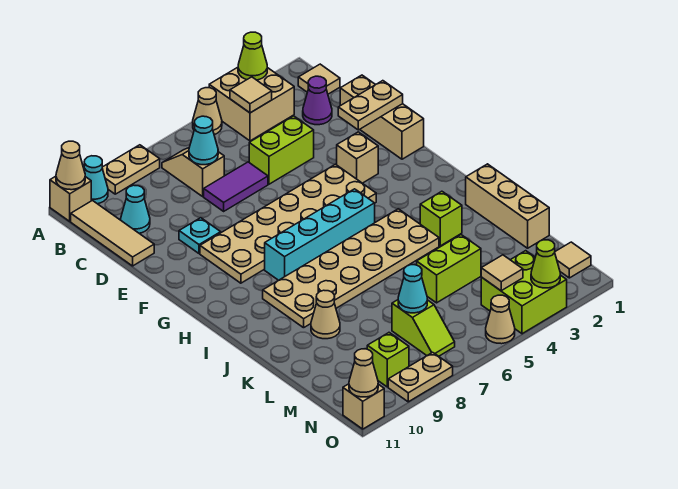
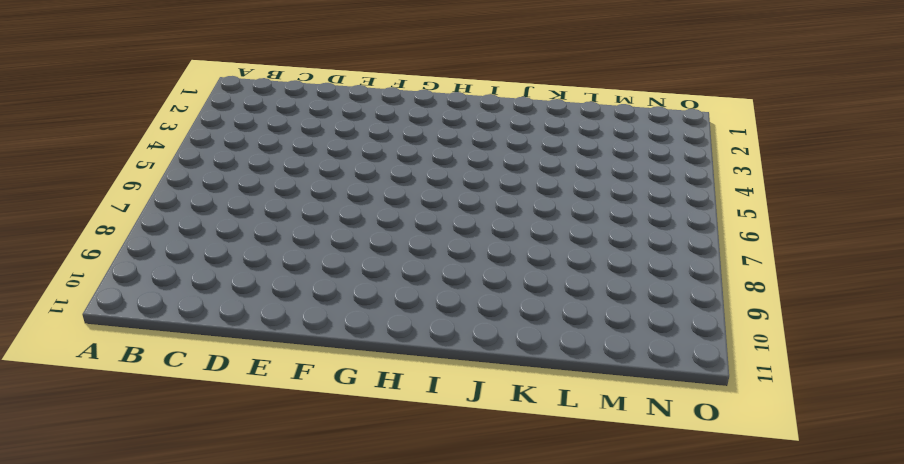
none -> tan brick A3:B4 level 1
none -> tan cone A5 level 1
none -> tan plate A8:A9 level 1
none -> cyan cone A10 level 1

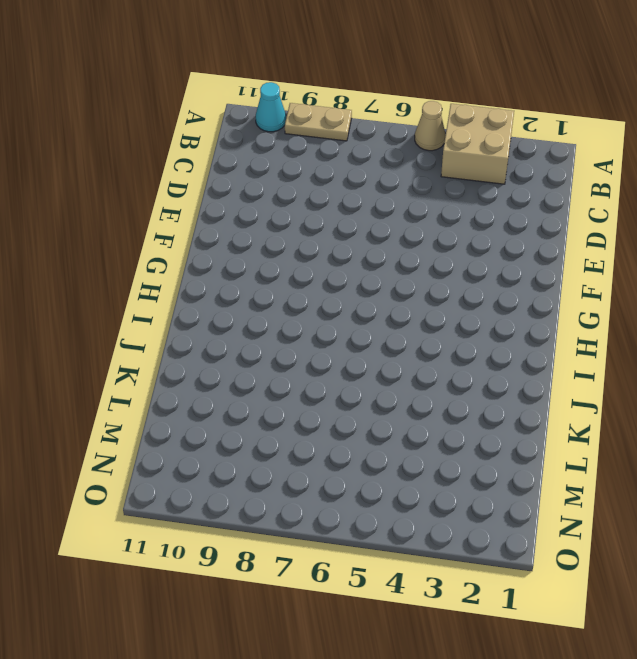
none -> tan brick A11 level 1
none -> tan tile B1 level 1
none -> tan slope B7:C7 level 1 top C
none -> tan tile B11:D11 level 1

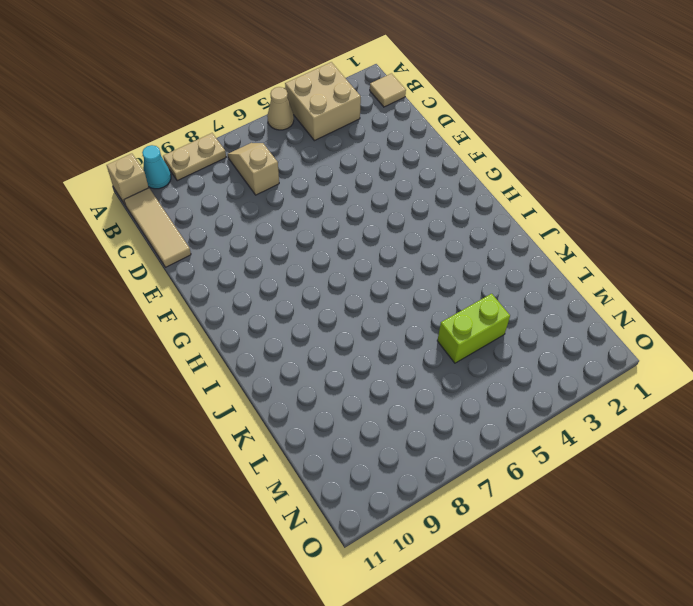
none -> purple cone C2 level 1
none -> cyan cone C10 level 1
none -> tan brick D1:F1 level 1
none -> lime brick D4:D5 level 1

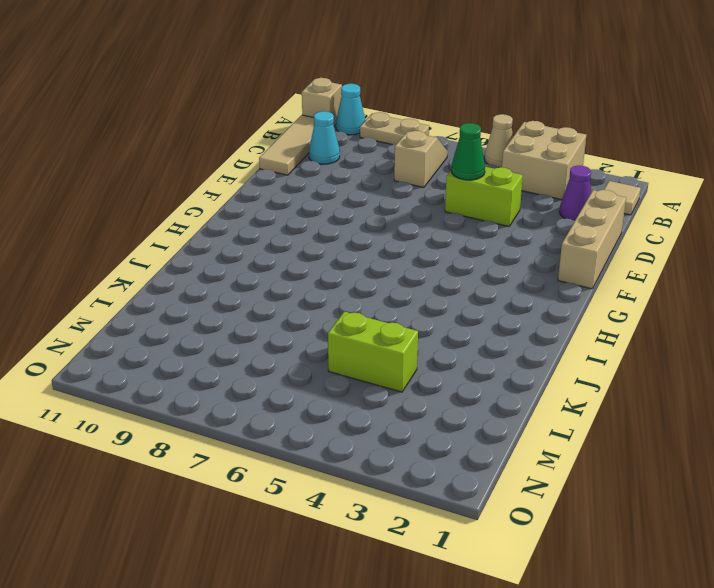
green cone D5 level 2 -> none
none -> purple tile D6:D7 level 1
none -> cyan plate E9 level 1
none -> tan brick F3 level 1
none -> tan plate F4:G9 level 1

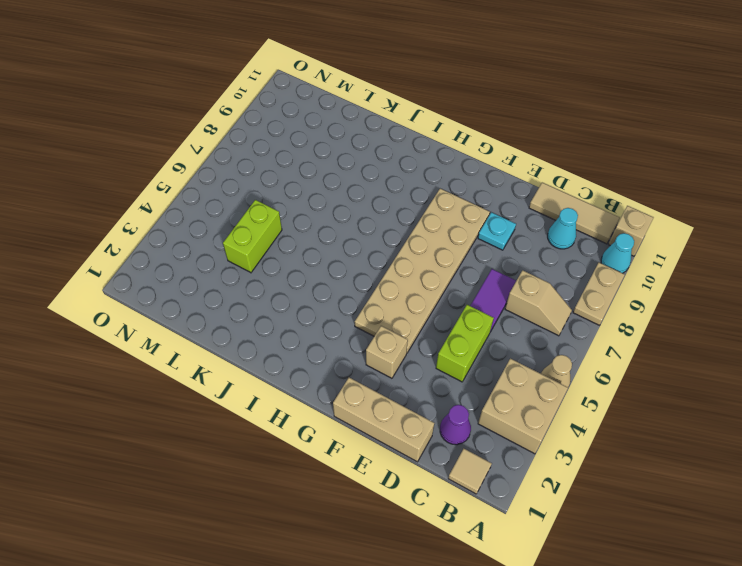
none -> cyan brick H5:H8 level 1
none -> tan plate I4:J9 level 1
none -> tan brick J1:L1 level 1
none -> lime brick J3 level 1

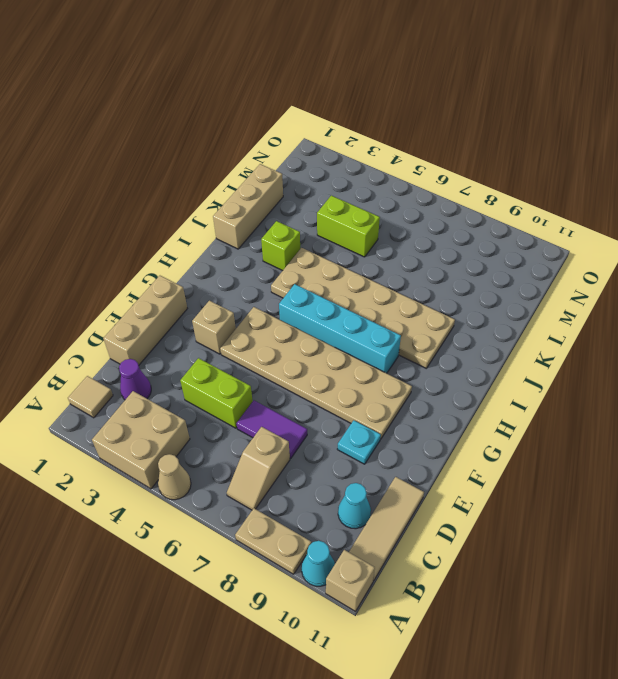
none -> tan cone K9 level 1
none -> lime slope M7:N7 level 1 top M
none -> tan tile N1 level 1
none -> lime brick N3:O4 level 1

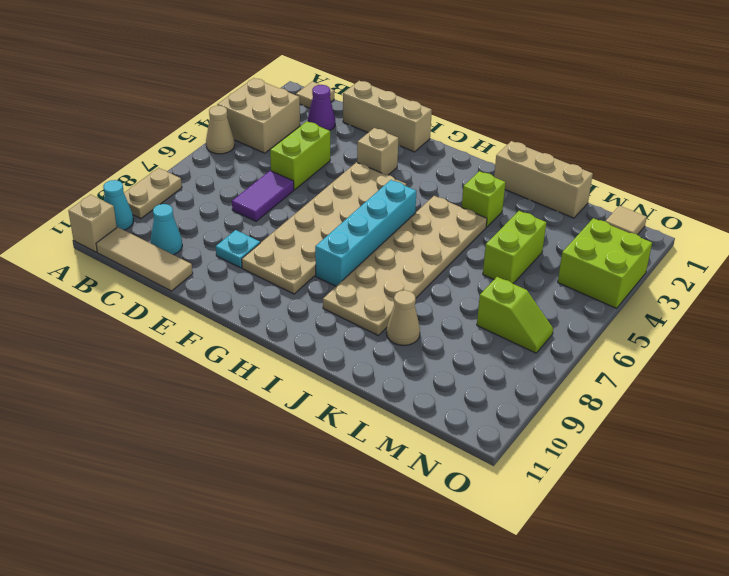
none -> tan slope B7:C7 level 1 top C
none -> lime brick N9 level 1
none -> tan cone O5 level 1
none -> tan plate O8:O9 level 1

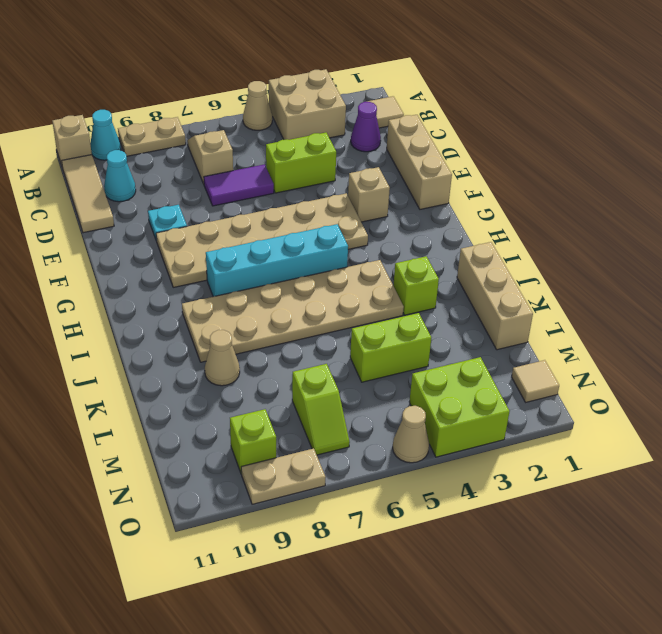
none -> tan brick O11 level 1
none -> lime cone A3 level 2
none -> tan cone A11 level 2
none -> tan tile B4 level 2

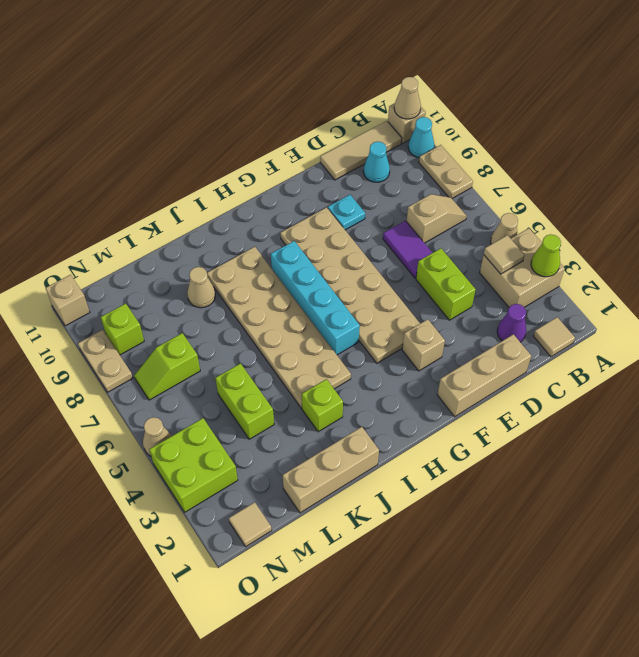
none -> cyan cone C7 level 2
none -> tan plate E1:E2 level 2
none -> cyan cone M7 level 2
none -> tan tile N4 level 2

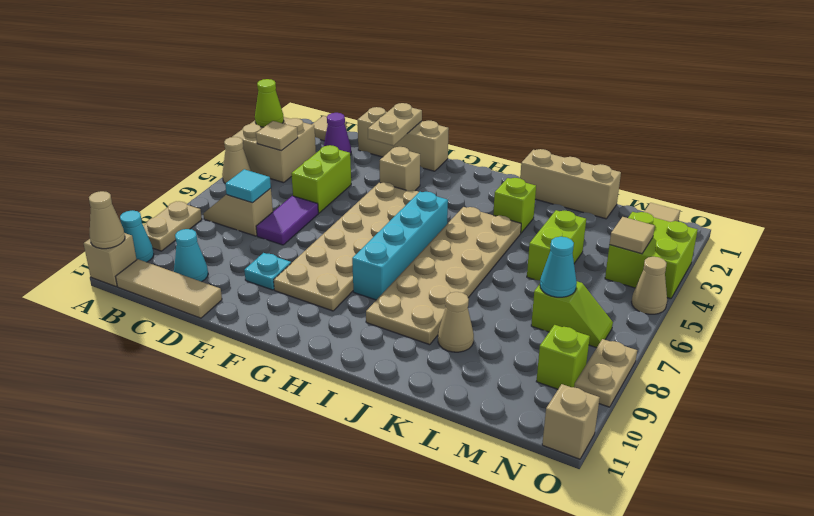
cyan tile C7 level 2 -> cyan cone C7 level 2
none -> lime cone O3 level 2
none -> tan cone O11 level 2

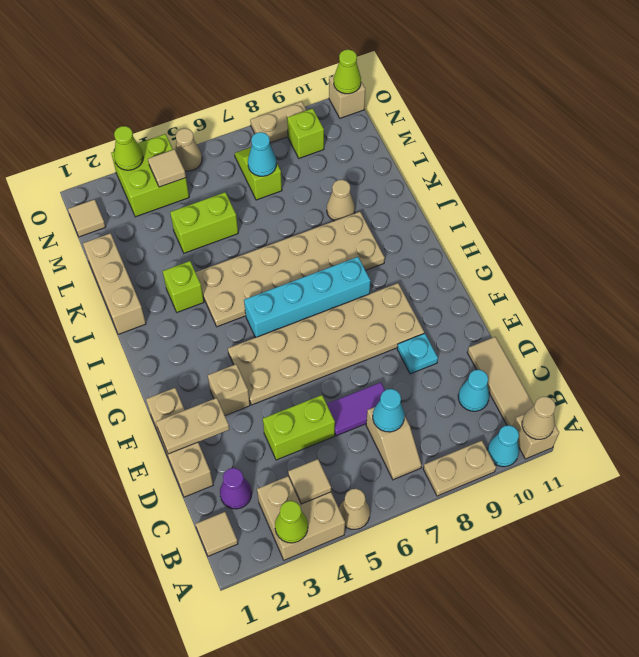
lime cone O11 level 2 -> tan cone O11 level 2

